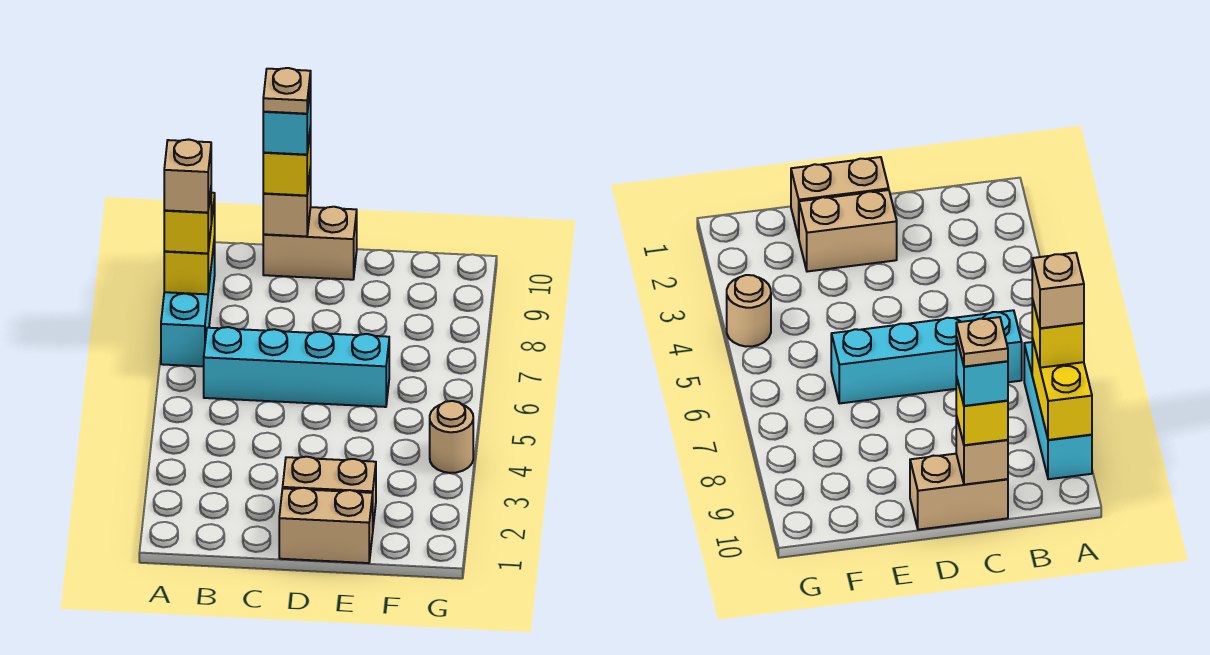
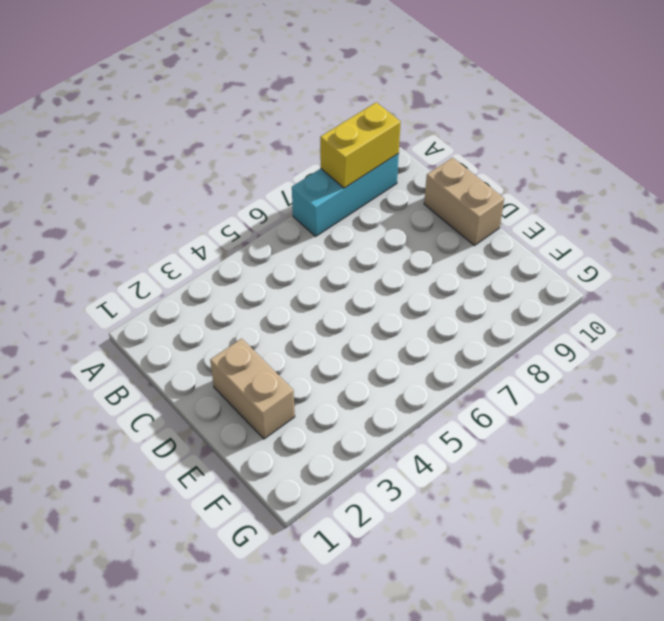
none -> cyan brick B6:E6 level 1
none -> tan brick D1:E1 level 1
none -> tan round brick G4 level 1

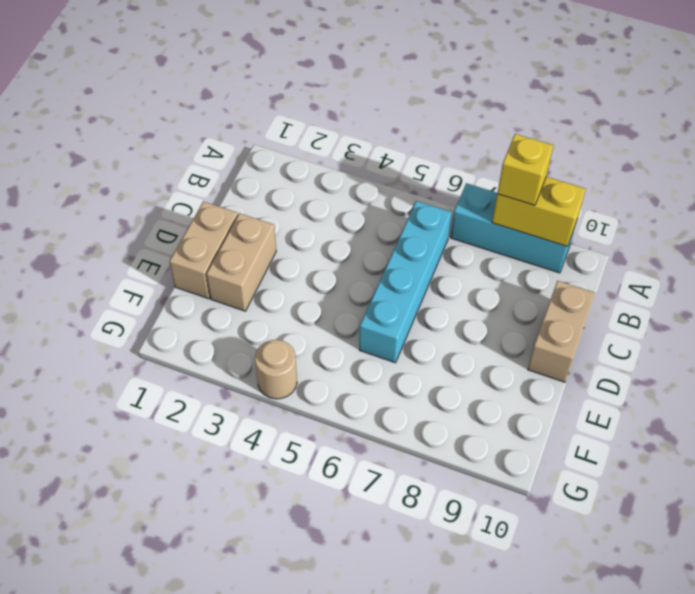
none -> tan brick C10 level 2
none -> yellow brick C10 level 3
none -> tan brick A8 level 4

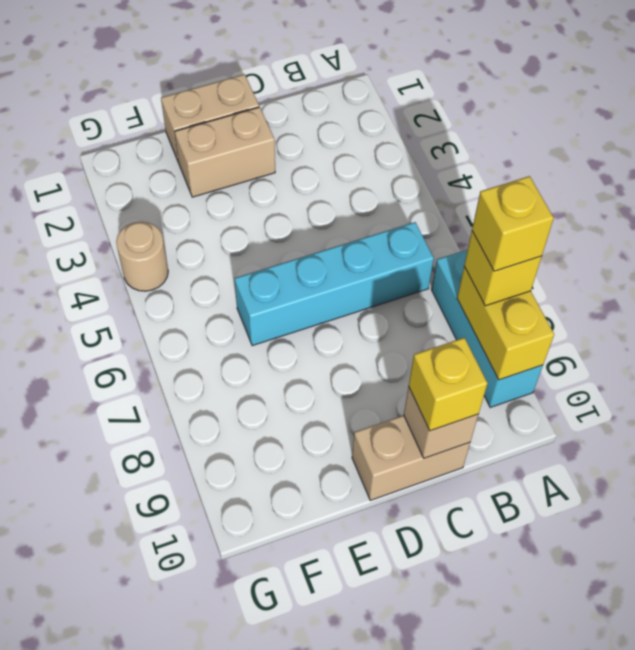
yellow brick A8 level 4 -> tan brick A8 level 4
none -> cyan brick C10 level 4
none -> tan plate C10 level 5

